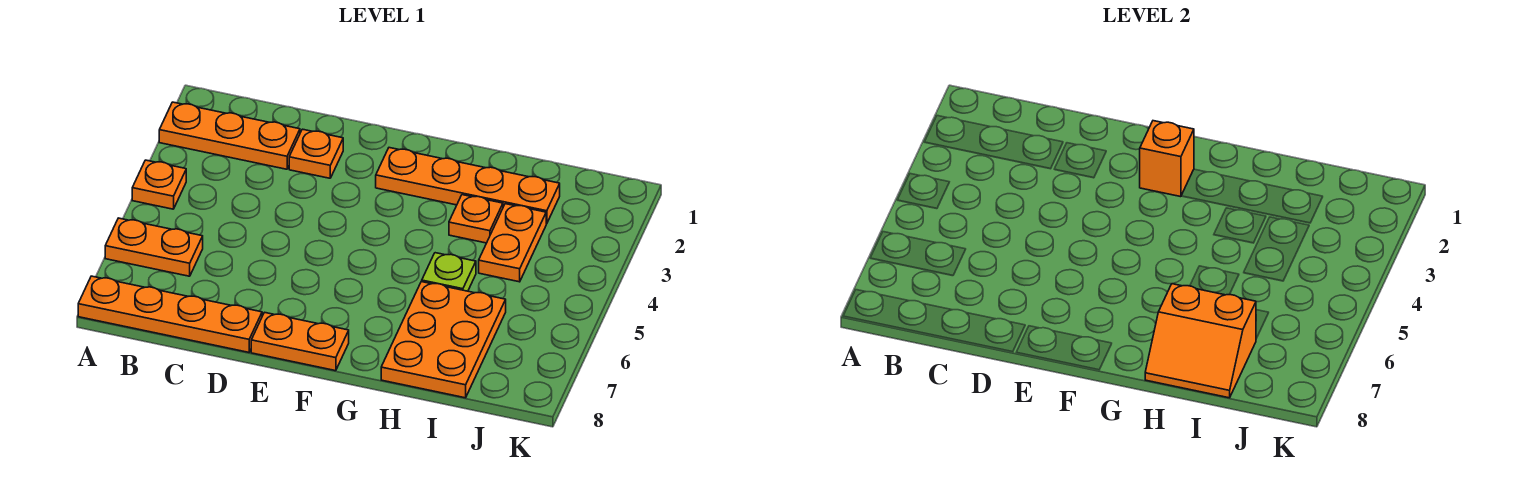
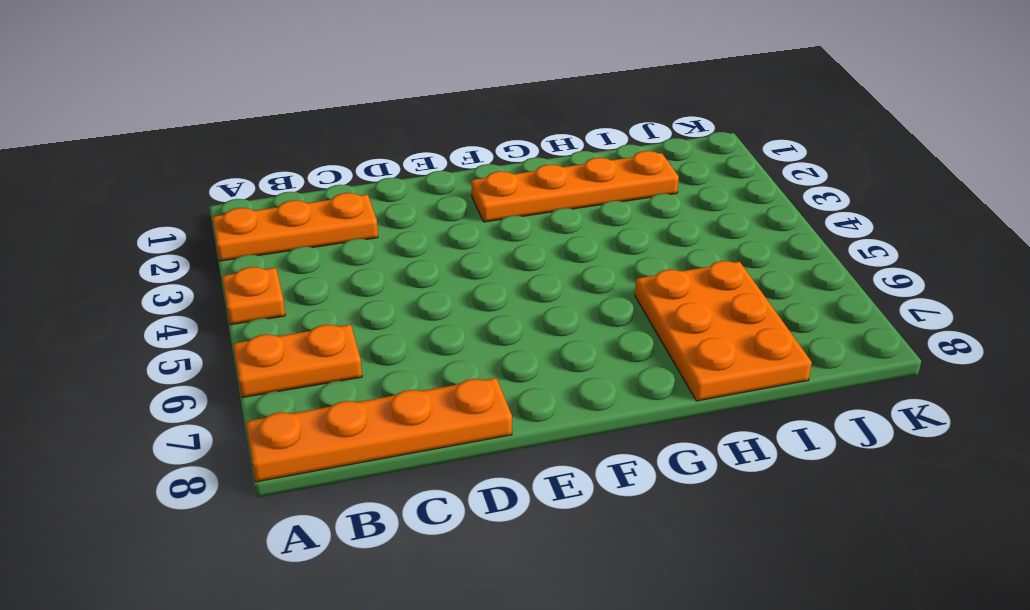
none -> orange plate D2 level 1
none -> orange plate E8:F8 level 1
none -> orange plate H3 level 1

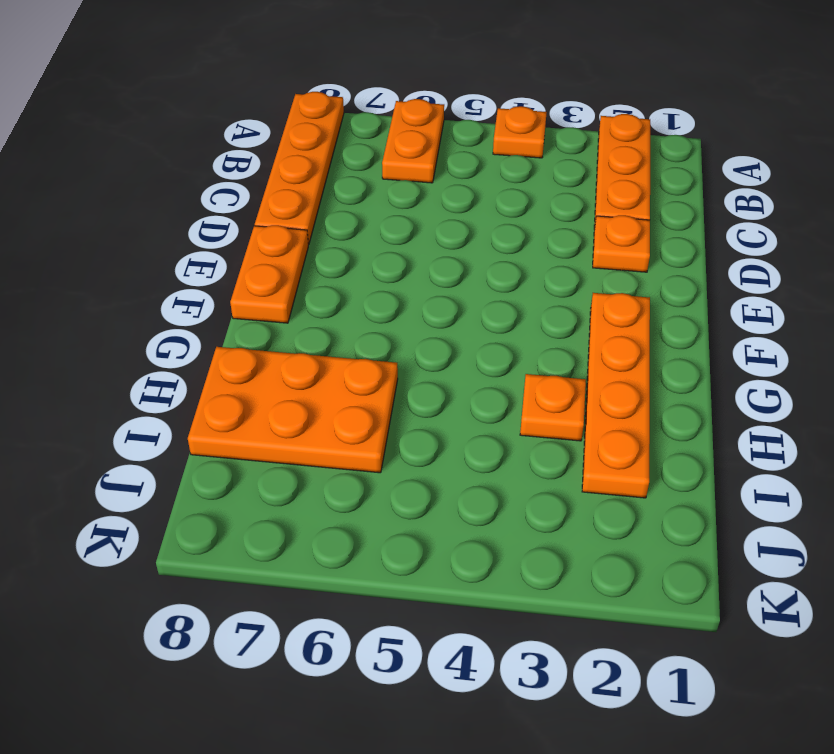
none -> lime plate H5 level 1
none -> orange plate I3:I4 level 1
none -> orange brick F2 level 2

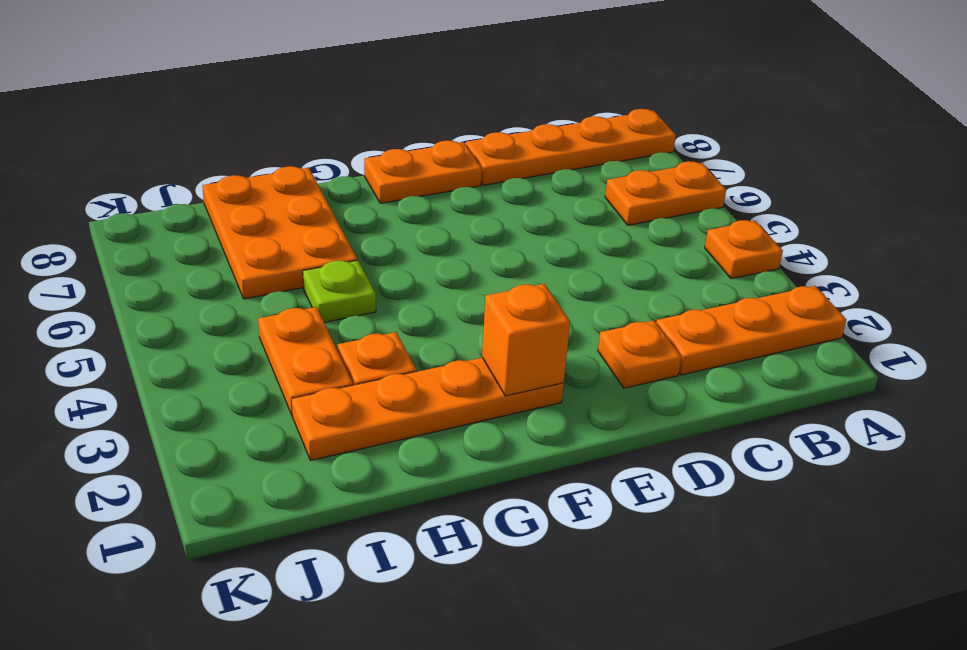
none -> orange slope H7:I8 level 2 top 7

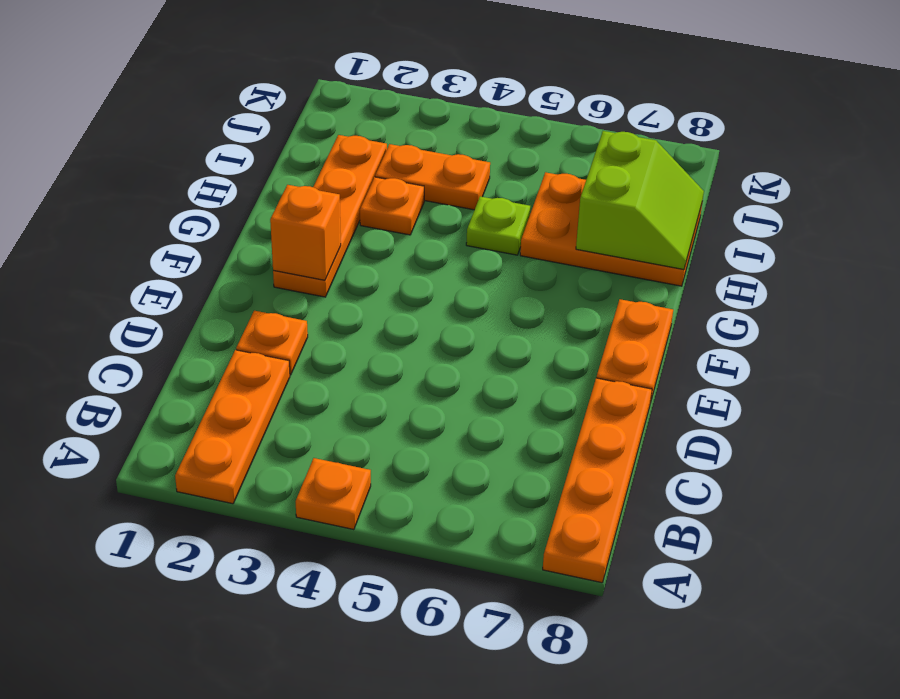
lime slope H7:I8 level 2 top 7 -> orange slope H7:I8 level 2 top 7
none -> orange plate A6:B6 level 1

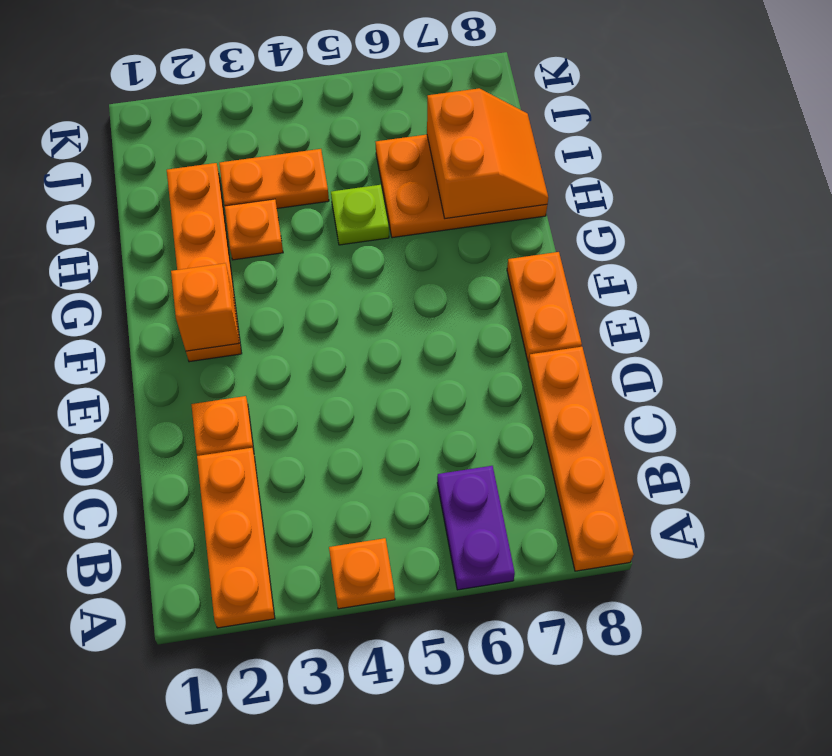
purple plate A6:B6 level 1 -> orange plate A6:B6 level 1

